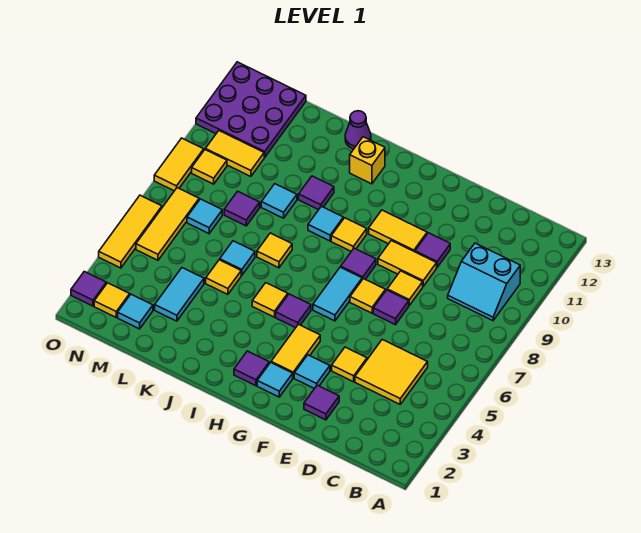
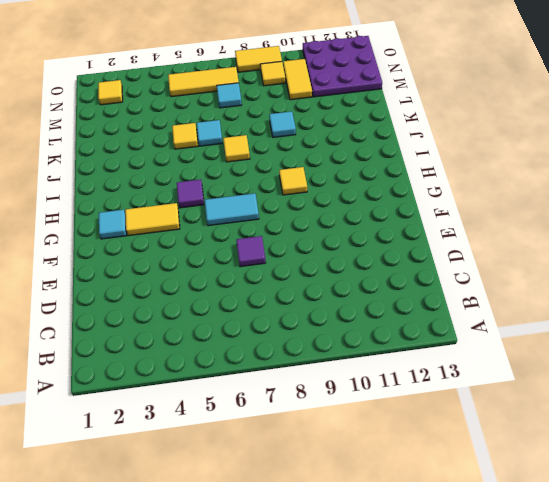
none -> cyan slope B9:C10 level 1 top 10
none -> yellow tile C4:D5 level 1
none -> purple tile E2 level 1
none -> yellow tile E4 level 1

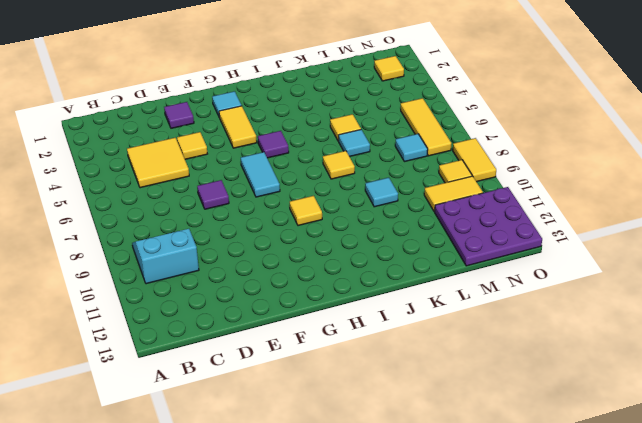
none -> yellow tile E8 level 1
none -> yellow tile E9:F9 level 1
none -> purple tile E10 level 1
none -> cyan tile F3 level 1

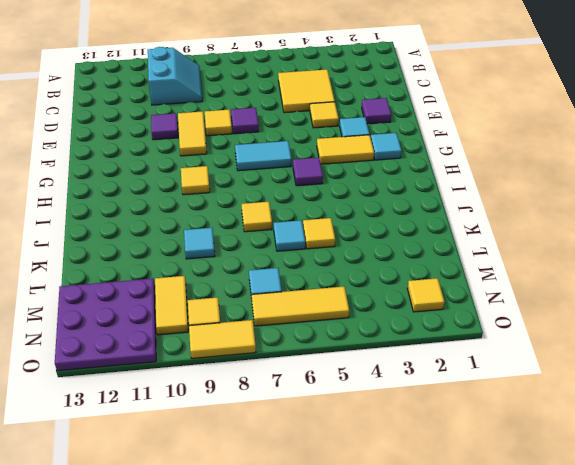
none -> yellow tile F7 level 1
none -> yellow tile F10:G10 level 1
none -> purple tile G8 level 1
none -> purple tile H2 level 1

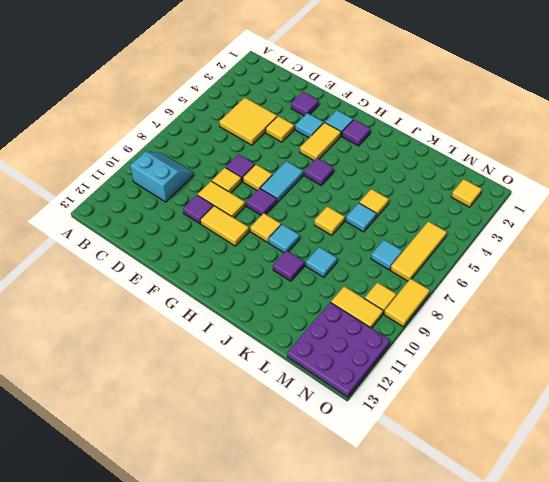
none -> yellow tile I5 level 1
none -> yellow brick I12 level 1
none -> purple cone J13 level 1
none -> cyan tile L3:L4 level 1

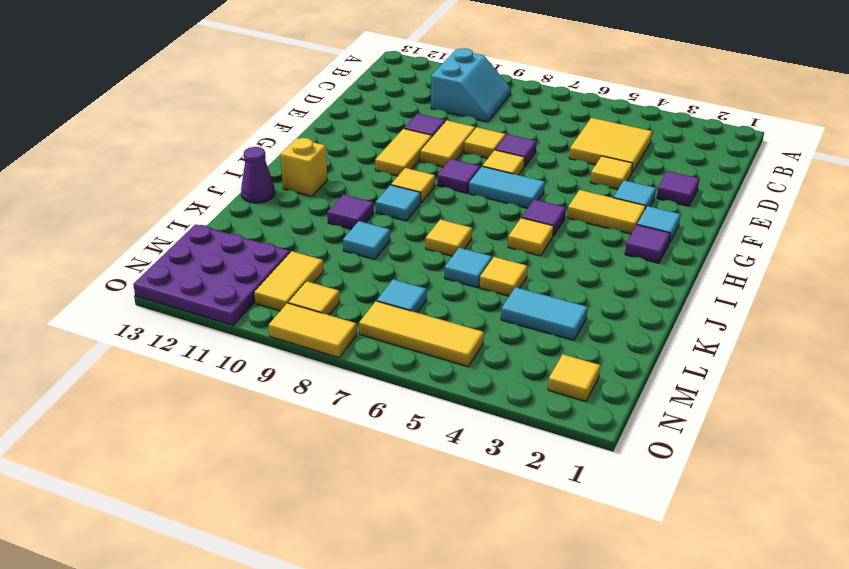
none -> purple tile L8 level 1
none -> cyan tile M2 level 1
none -> purple tile O2 level 1
none -> yellow tile O4:O6 level 1

